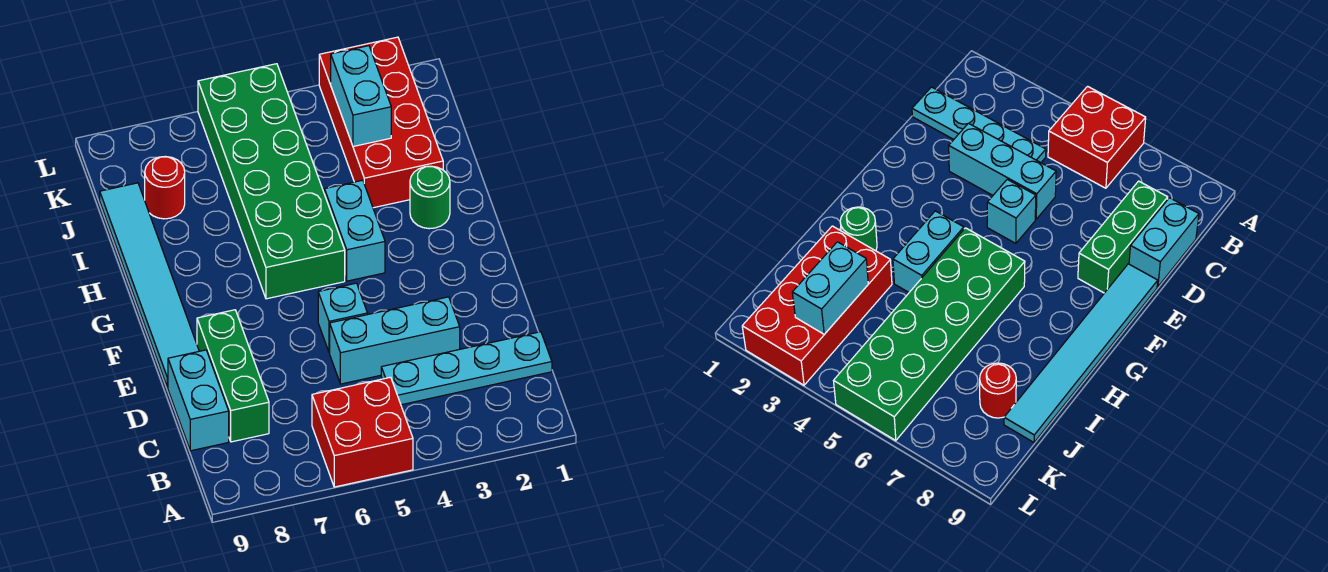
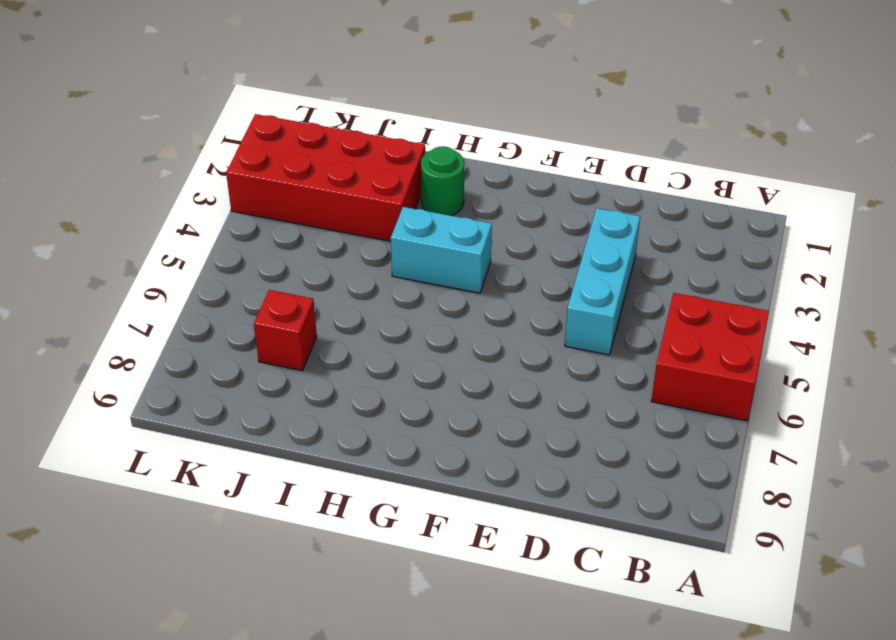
red brick J7 level 1 -> none
none -> cyan plate C1:C4 level 1
none -> green brick C8:E8 level 1
none -> cyan brick C9:D9 level 1

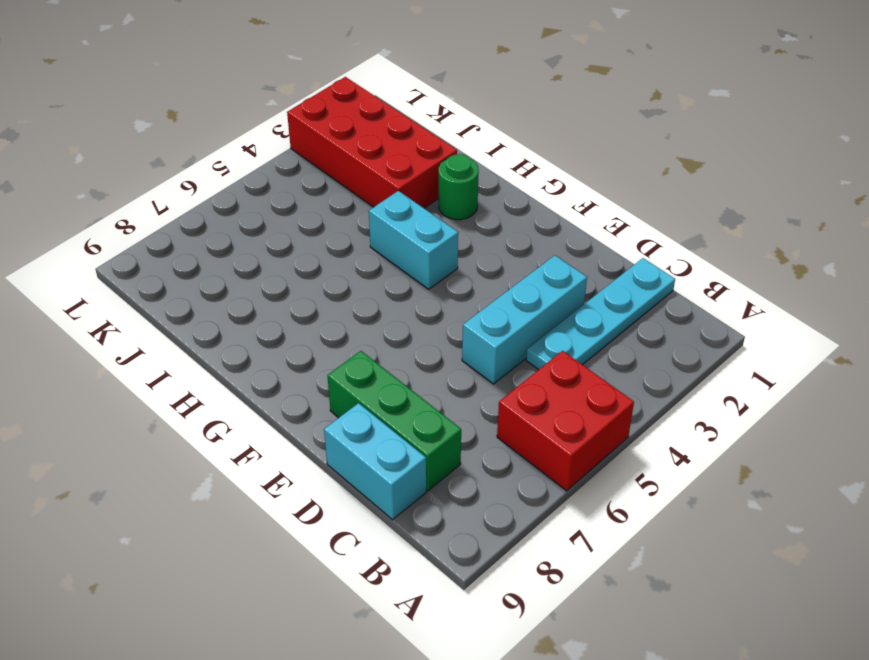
none -> cyan brick E5 level 1
none -> cyan tile E9:J9 level 1
none -> green brick G5:L6 level 1

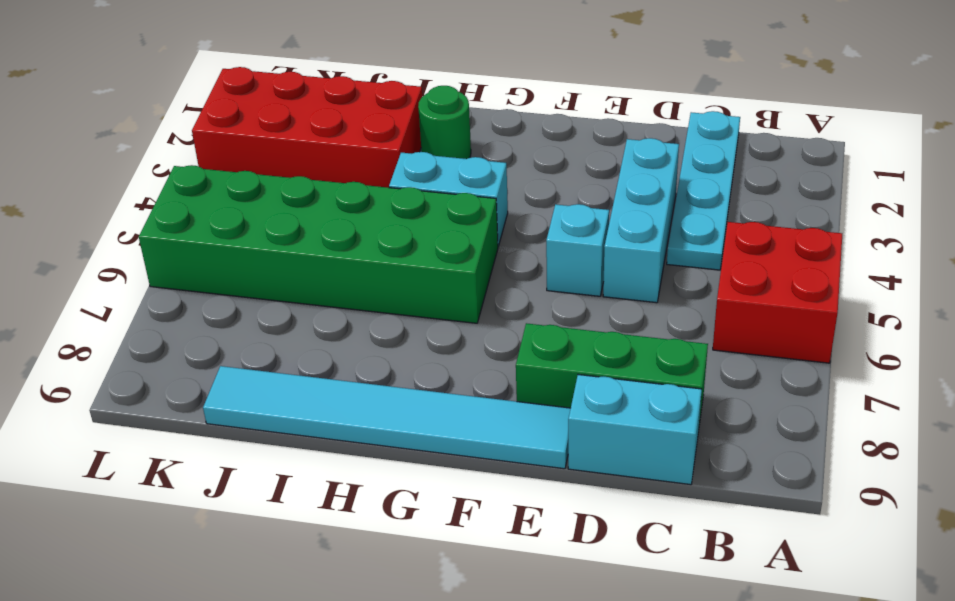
none -> red round brick J8 level 1
none -> cyan brick J3:K3 level 2

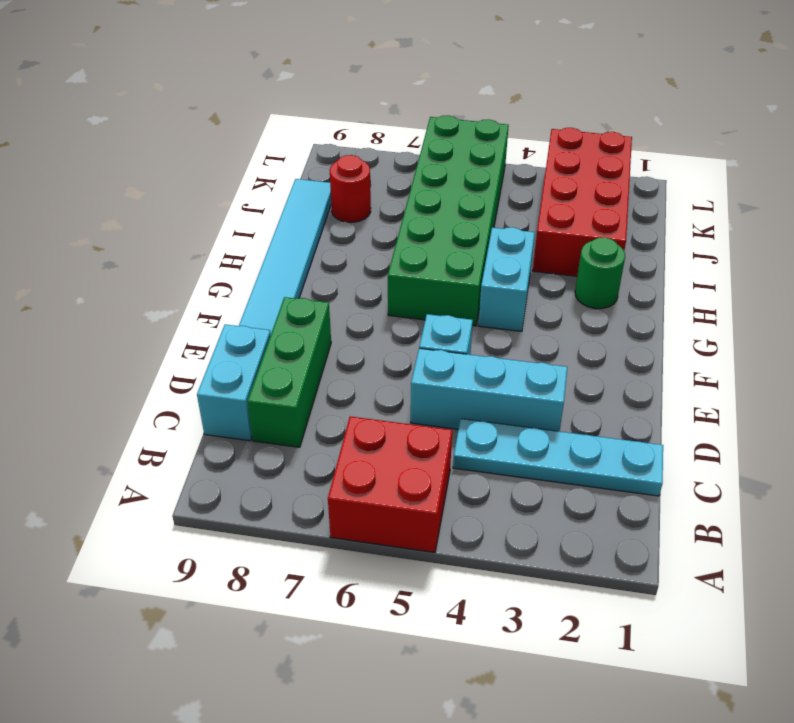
none -> cyan brick J3:K3 level 2

